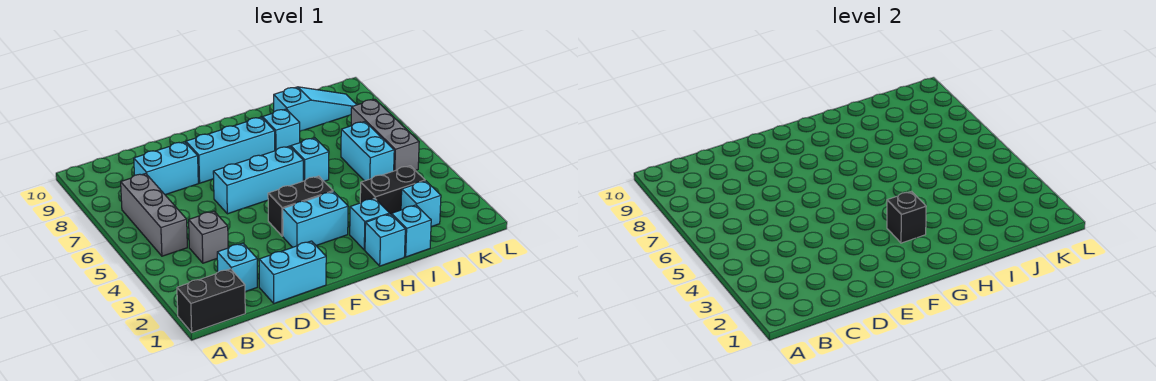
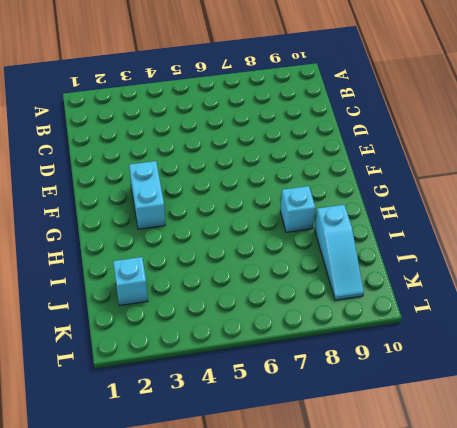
none -> black brick A1:B1 level 1
none -> grey brick B5:B7 level 1
none -> cyan brick C2 level 1

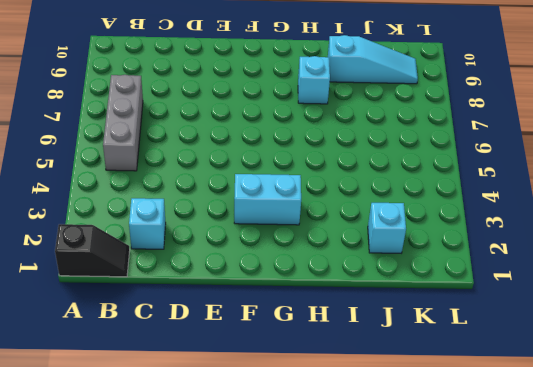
black slope A1:B1 level 1 top A -> black brick A1:B1 level 1
none -> grey brick C4 level 1
none -> cyan brick C8:D8 level 1
none -> cyan brick D1:E1 level 1

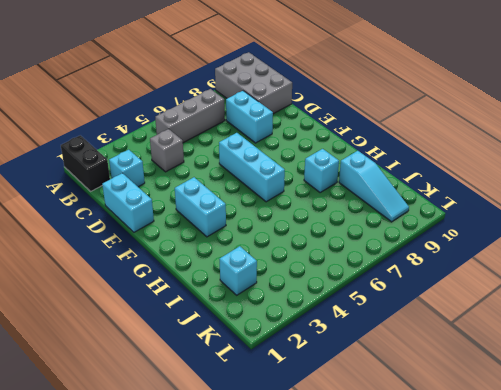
grey brick A9:C10 level 1 -> none
none -> cyan brick E8:G8 level 1
none -> black brick F4:G4 level 1
none -> cyan brick H1 level 1

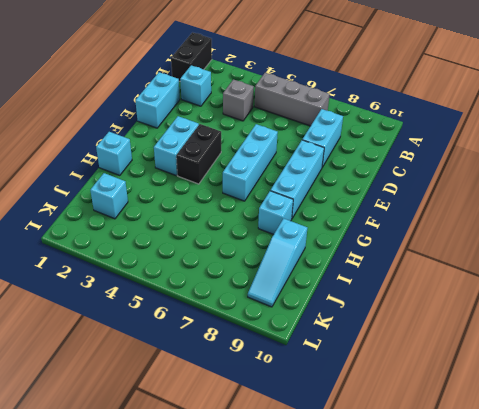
none -> cyan brick H2 level 1
none -> cyan brick H6 level 1
none -> cyan brick I1 level 1

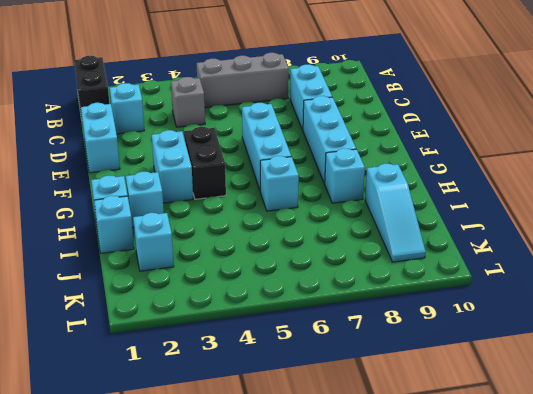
none -> black brick I3:J3 level 1
none -> cyan brick J5:J6 level 1
none -> grey brick K5:K7 level 1

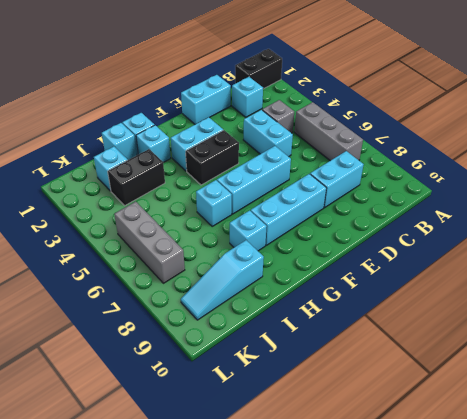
cyan brick D4:D5 level 1 -> cyan brick J5:J6 level 1
none -> black brick G3 level 2

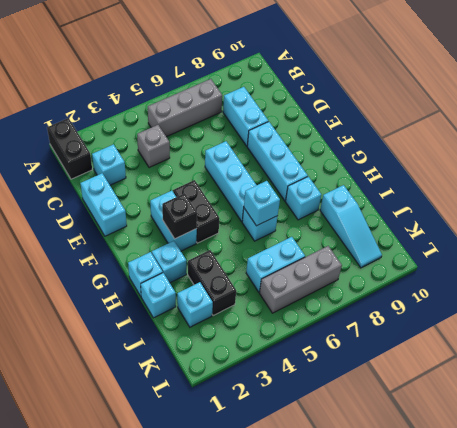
cyan brick H6 level 2 -> none

